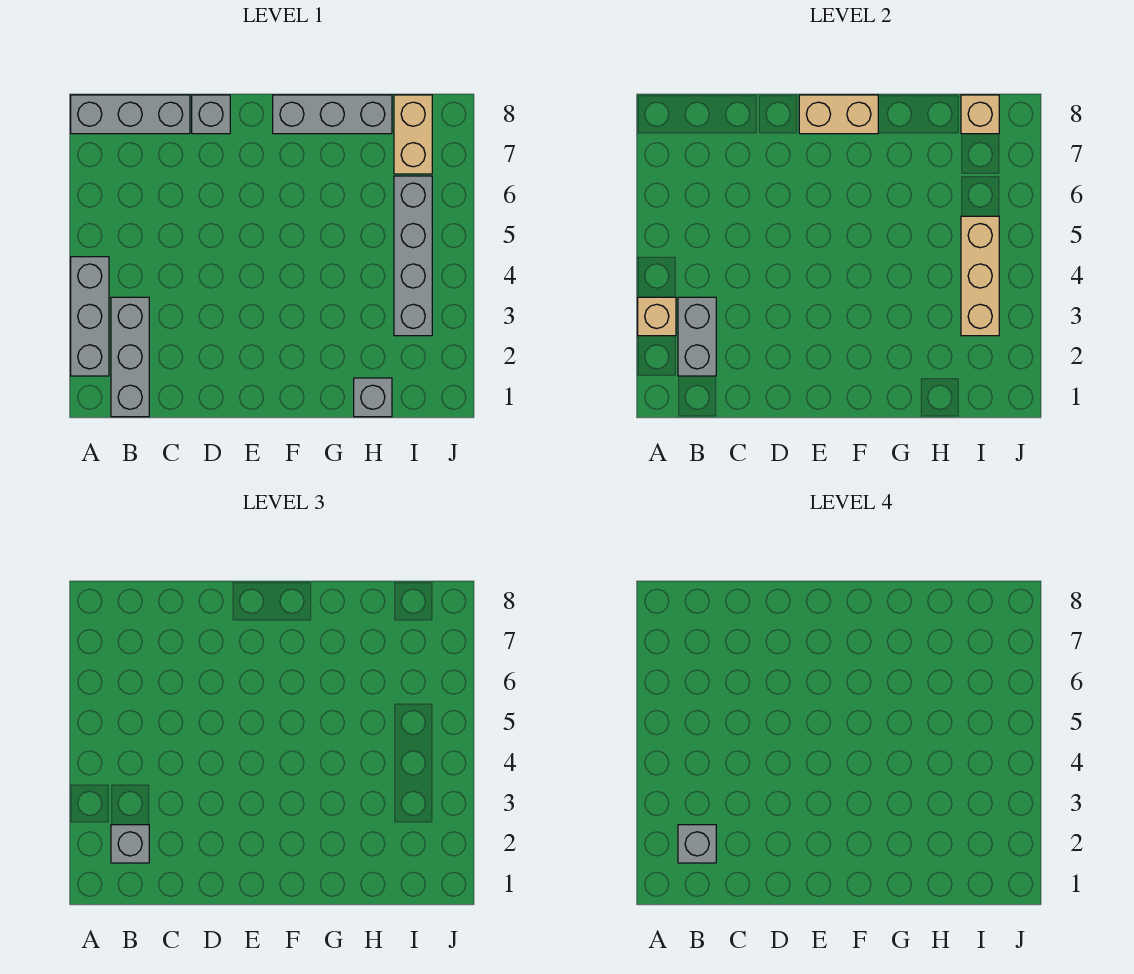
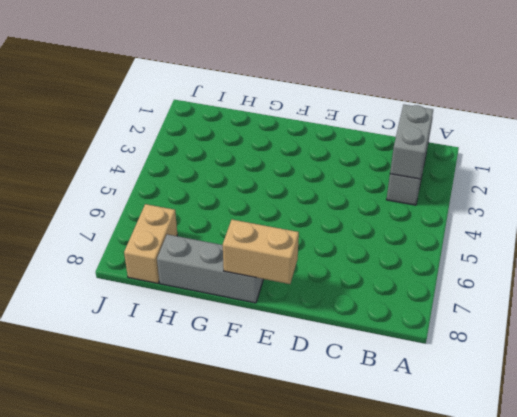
none -> grey brick A2:A4 level 1
none -> grey brick A8:C8 level 1
none -> grey brick D8 level 1

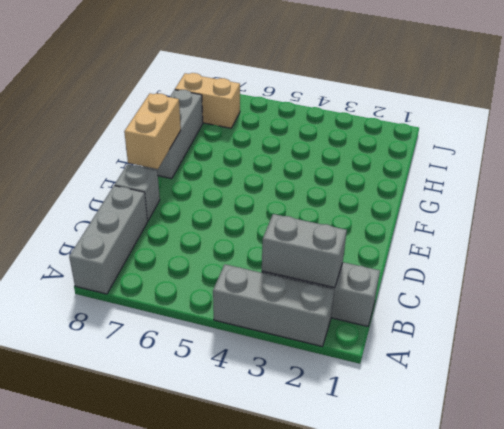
none -> grey brick H1 level 1
none -> grey brick I3:I6 level 1
none -> tan brick A3 level 2

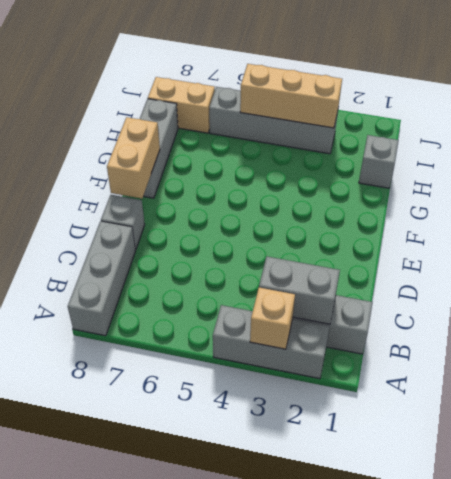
none -> tan brick I8 level 2
none -> grey brick B2 level 3
none -> grey brick B2 level 4

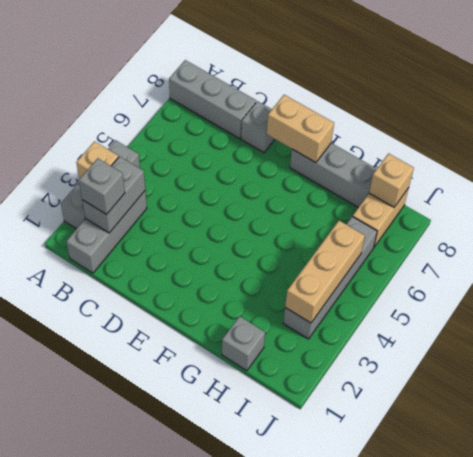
none -> grey brick B2 level 4

